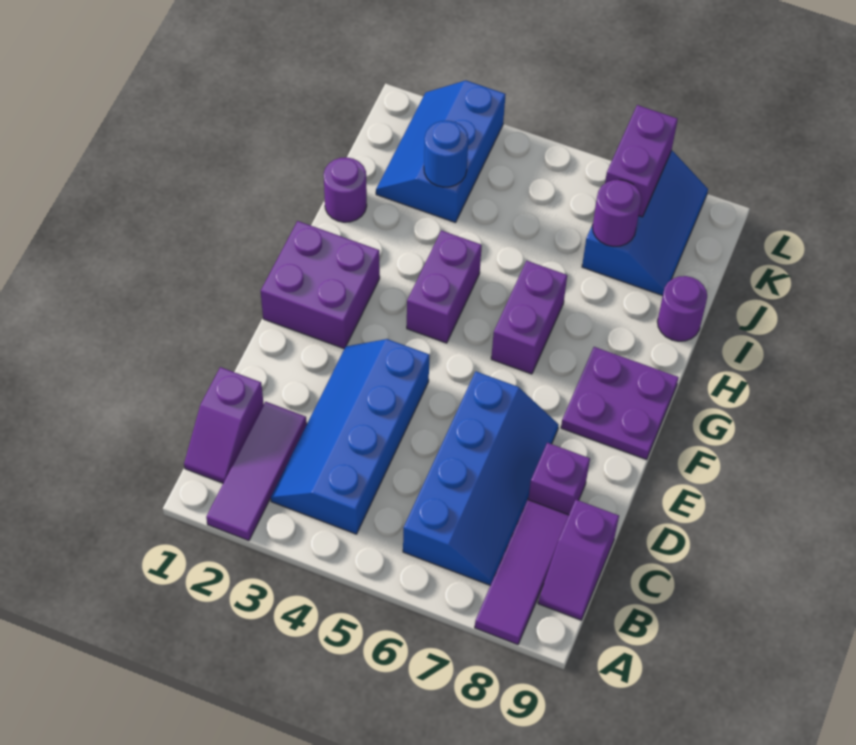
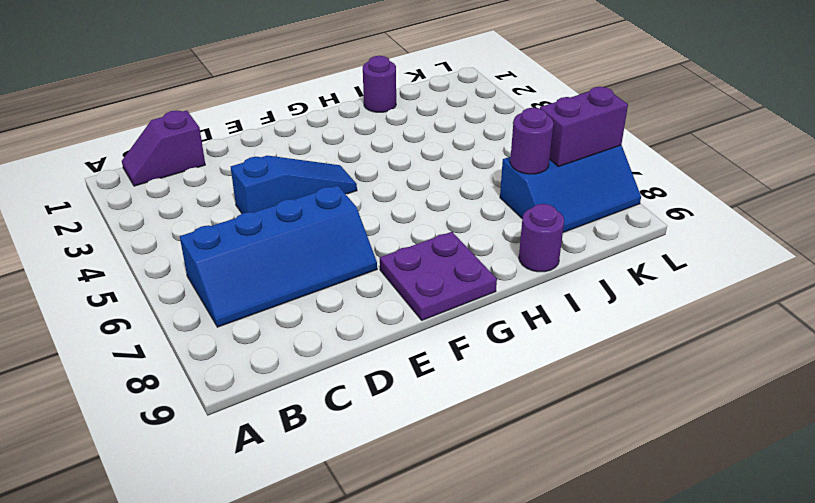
blue slope D4:F4 level 1 top D -> blue slope B3:E4 level 1 top 4
none -> purple tile A2:C2 level 1
none -> purple tile A8:C8 level 1
none -> purple slope B9:C9 level 1 top C

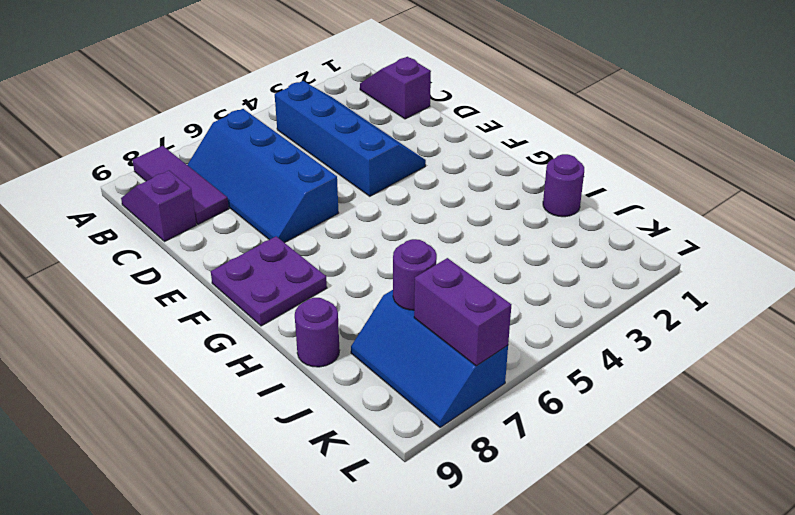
none -> purple tile A2:C2 level 1
none -> purple brick D8 level 1
none -> purple brick F1:G2 level 1

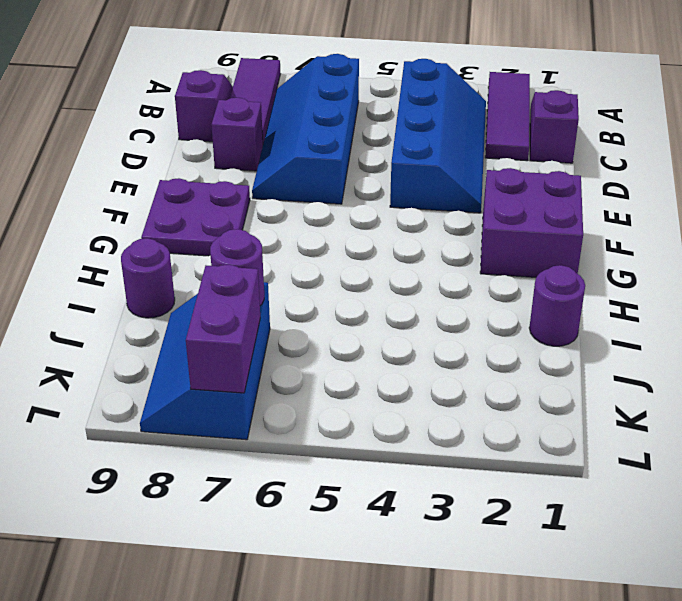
none -> purple brick G4:H4 level 1
none -> purple brick G6:H6 level 1
none -> blue slope J2:L3 level 1 top 3

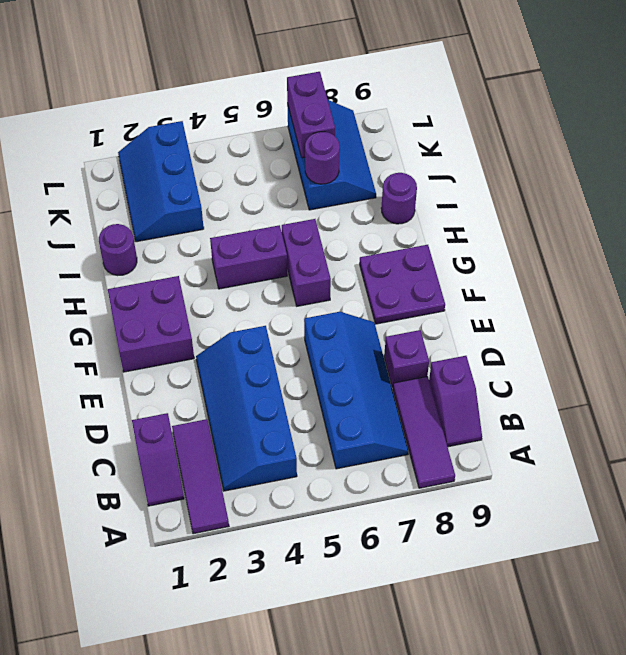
purple brick H4:H5 level 1 -> purple brick G4:H4 level 1
none -> blue round brick J3 level 2

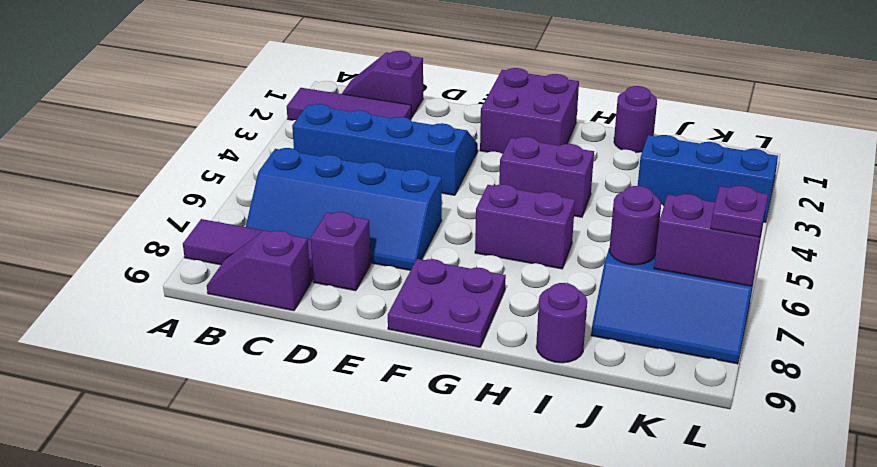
purple plate L7 level 3 -> none
none -> blue round brick J3 level 2

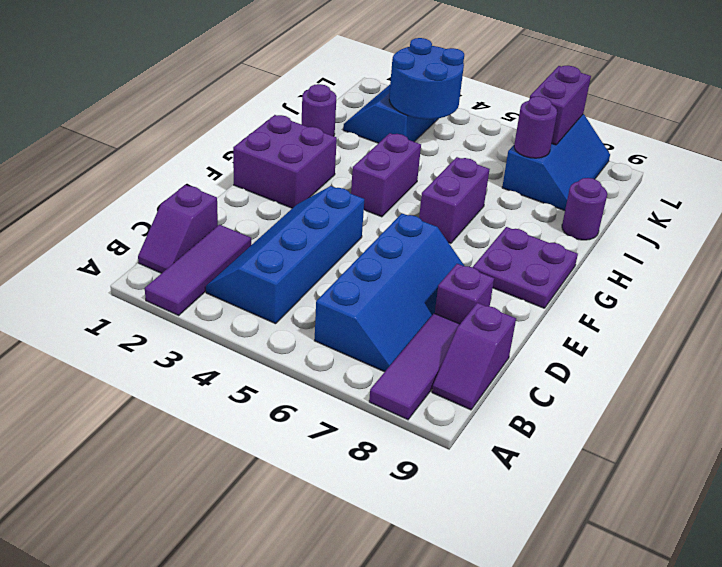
blue round brick J3:K4 level 2 -> blue round brick J3 level 2

